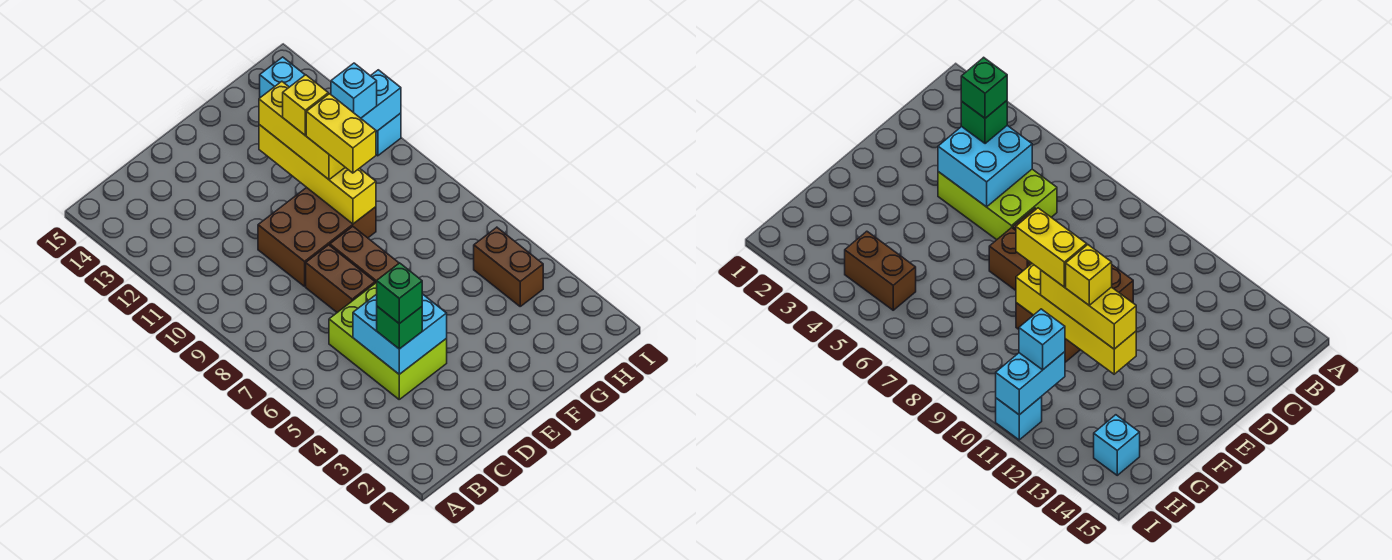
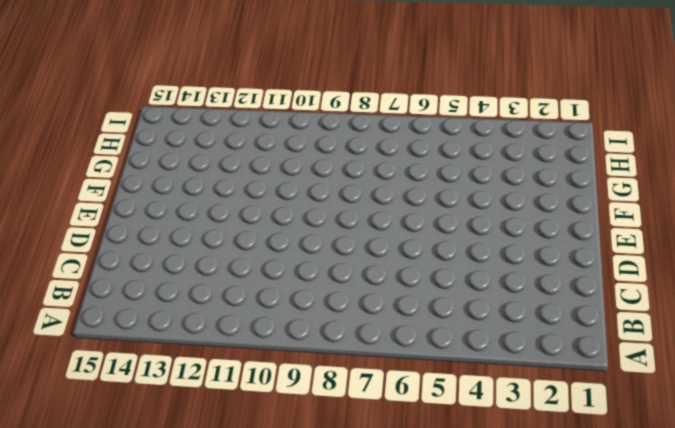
none -> lime brick C4:D6 level 1
none -> brown brick D7:D8 level 1
none -> brown brick D9:F10 level 1

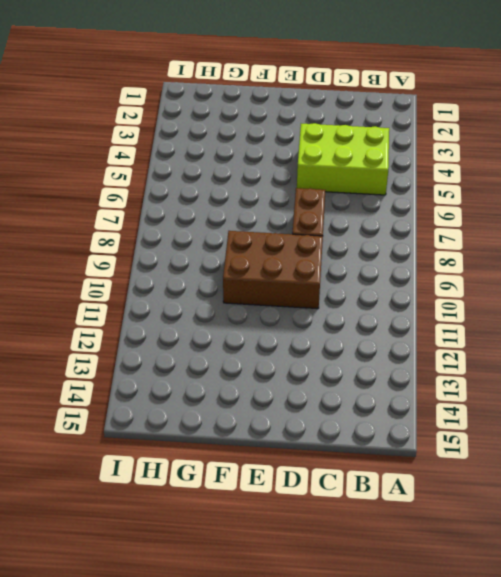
lime brick B4:D5 level 1 -> lime brick C4:D6 level 1
none -> brown brick E7:E8 level 1
none -> brown brick H4:H5 level 1
none -> cyan brick H14 level 1

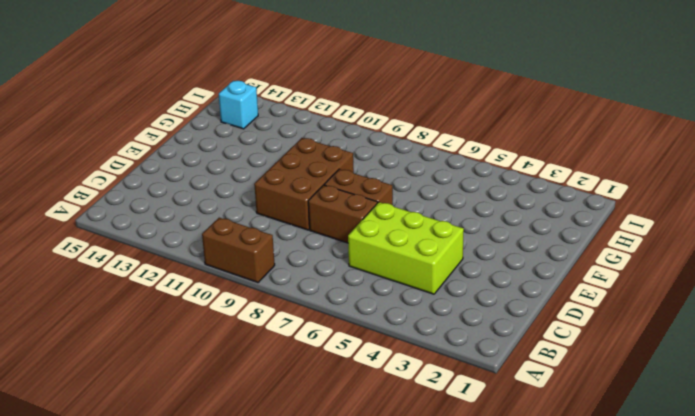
brown brick A9:A10 level 1 -> brown brick H4:H5 level 1
none -> cyan brick I11 level 1
none -> cyan brick C4:D5 level 2
none -> yellow brick F9:F12 level 2

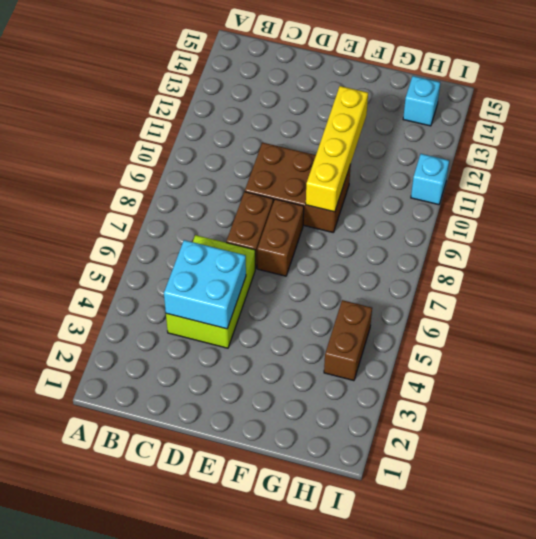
none -> cyan brick H11:I11 level 2
none -> green brick C4 level 3
none -> yellow brick F10:F12 level 3

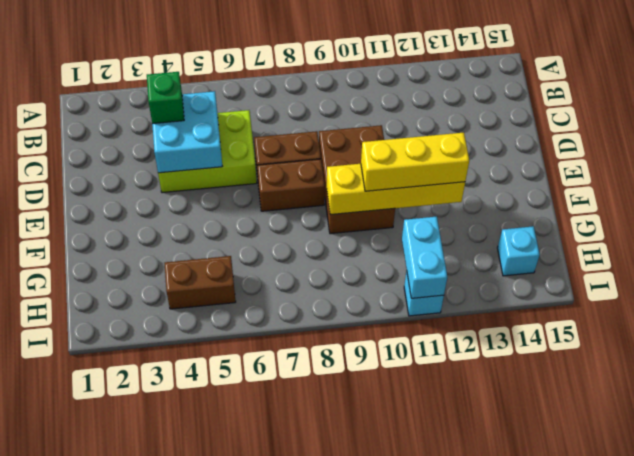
none -> cyan brick H11 level 3
none -> green brick C4 level 4
none -> yellow brick F9:F10 level 4

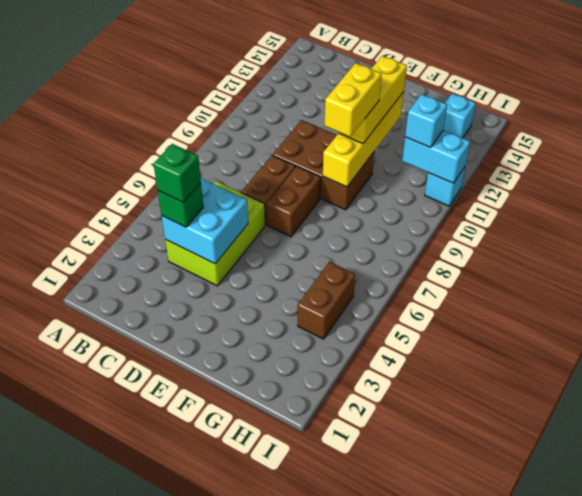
none -> yellow brick F11 level 4

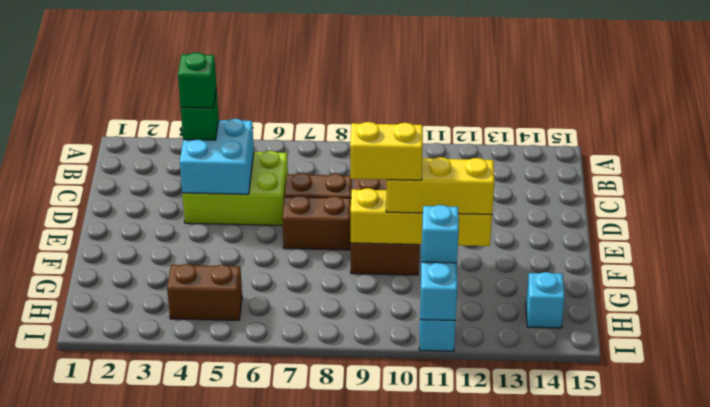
none -> yellow brick F11 level 4

